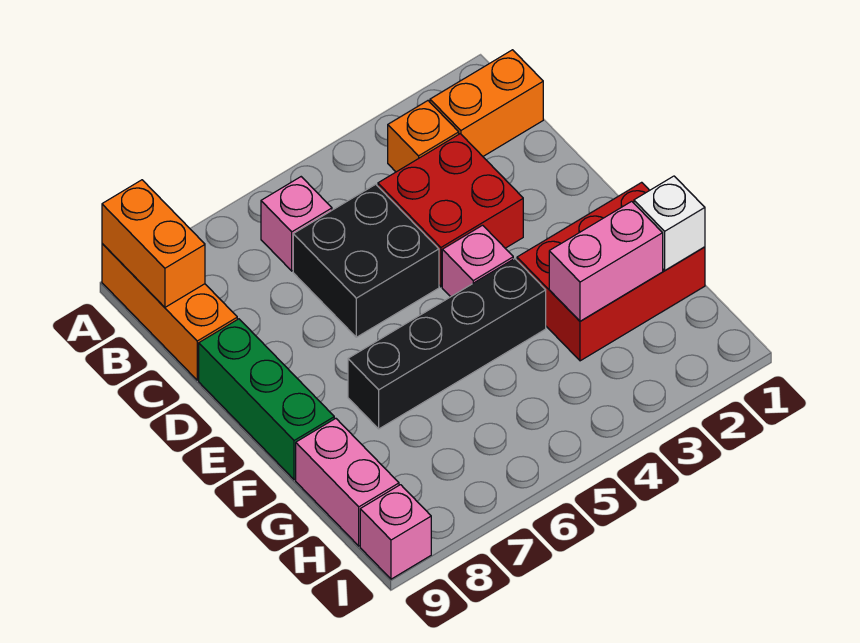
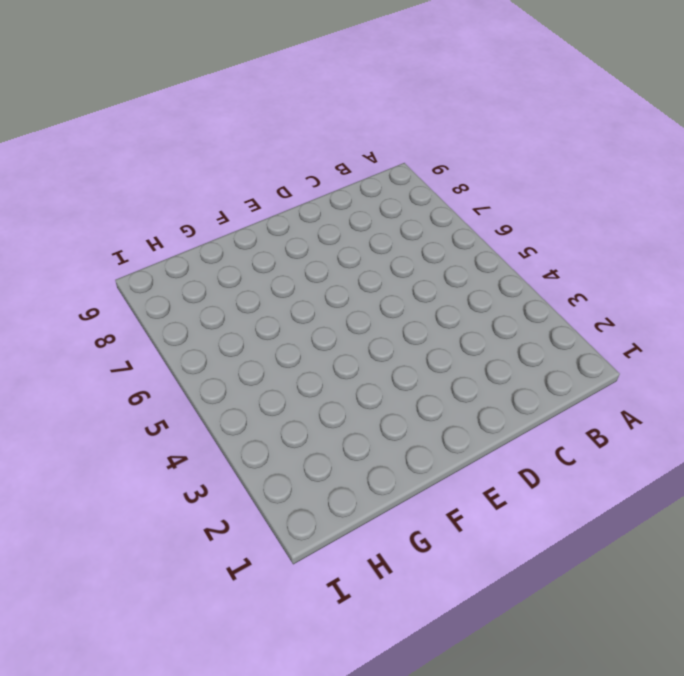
none -> orange brick A9:C9 level 1
none -> orange brick B1:B2 level 1
none -> orange brick B3 level 1

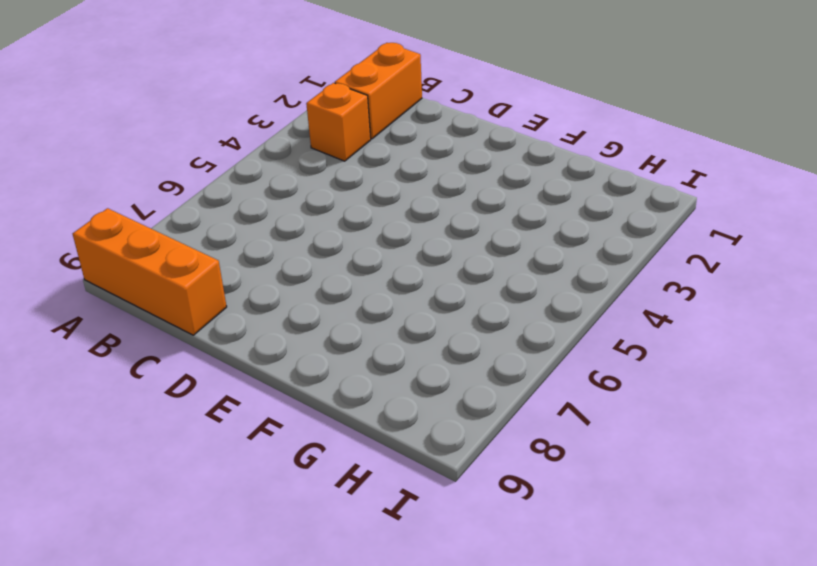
none -> pink brick B6 level 1
none -> red brick C3:D4 level 1
none -> black brick C5:D6 level 1

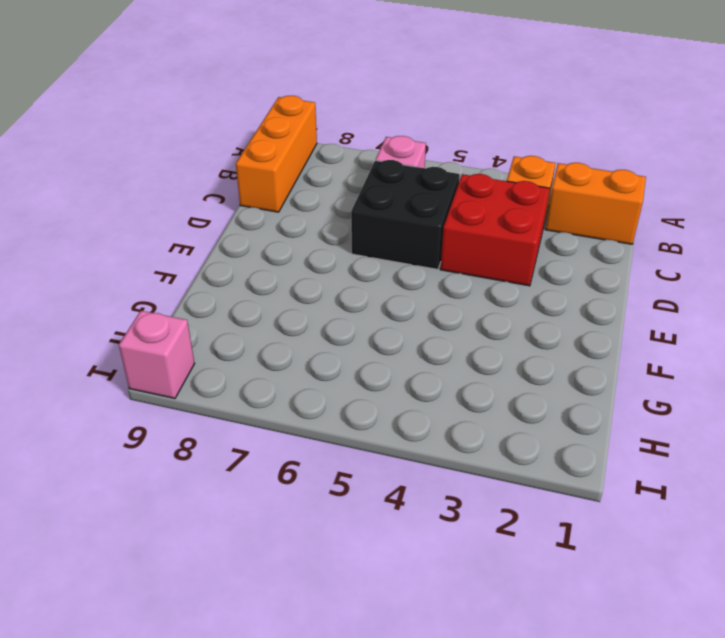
none -> green brick D9:F9 level 1
none -> pink brick E4 level 1
none -> red brick F1:G3 level 1

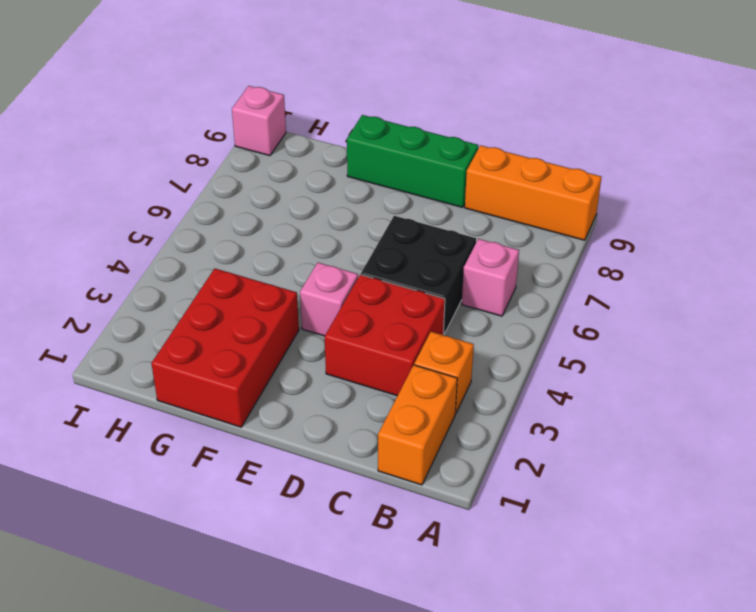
none -> black brick F4:F7 level 1
none -> pink brick G9:H9 level 1
none -> orange brick A9:B9 level 2

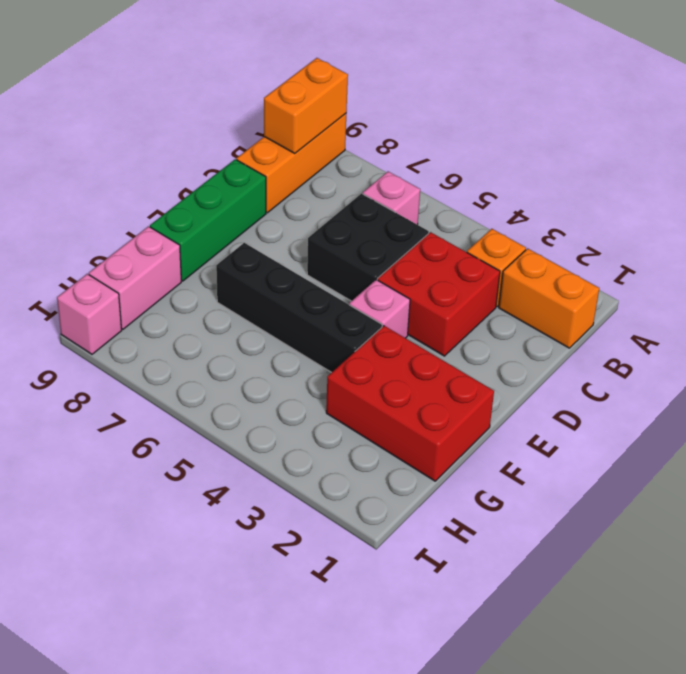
none -> white brick G1 level 2
none -> pink brick G2:G3 level 2

